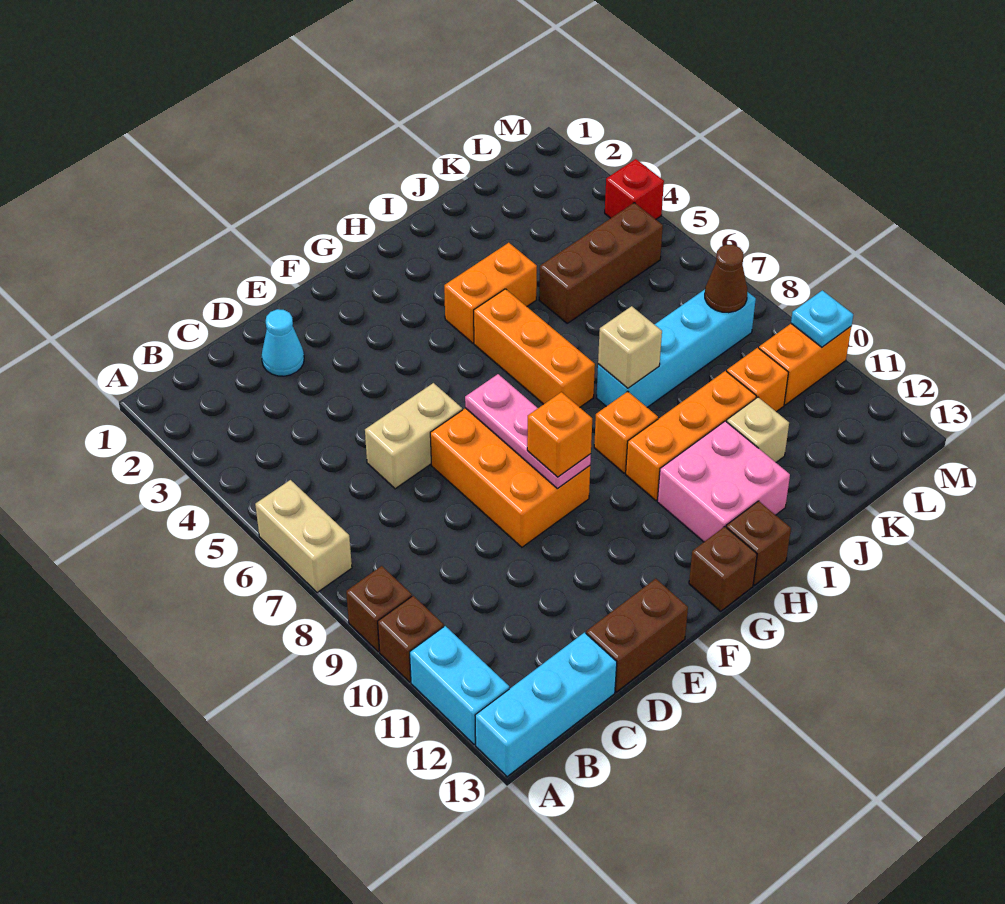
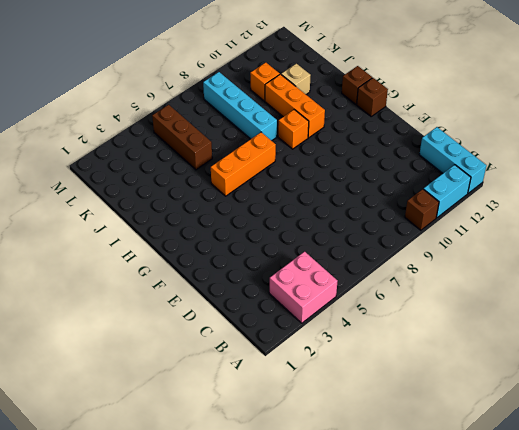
pink brick A3:B4 level 1 -> pink brick H11:I12 level 1
none -> tan brick A6:A7 level 1
none -> brown brick A9 level 1
none -> cyan cone D2 level 1

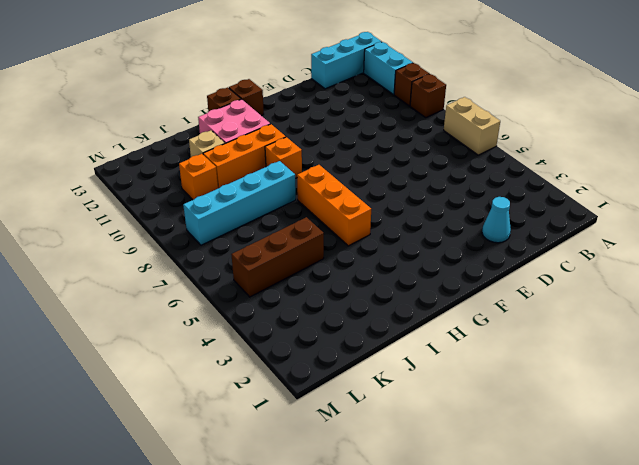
none -> tan brick D6:E6 level 1
none -> brown brick D13:E13 level 1
none -> orange brick E7:F9 level 1

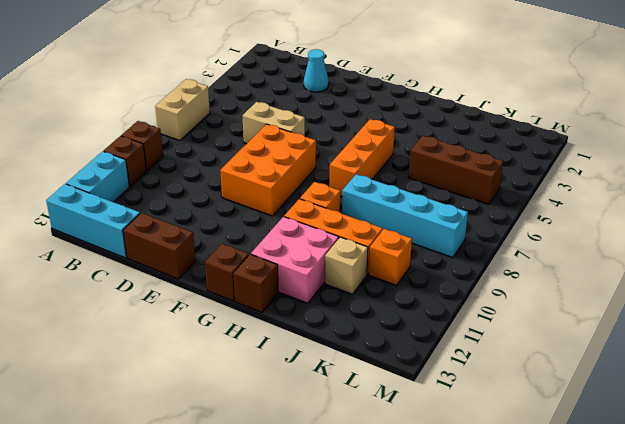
none -> orange brick H4:I4 level 1
none -> orange brick L10:M10 level 1
none -> red brick M4 level 1

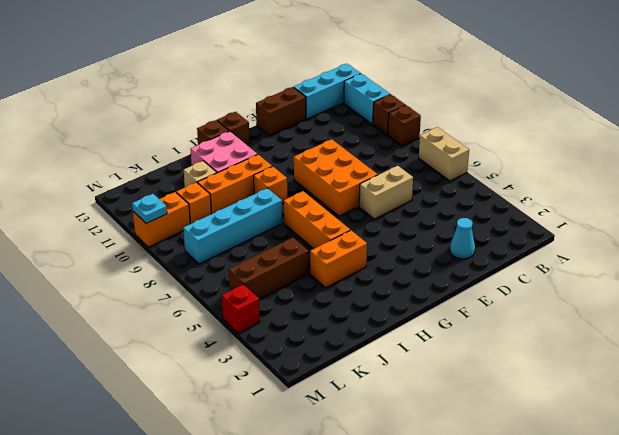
none -> pink plate F7:F9 level 2
none -> tan brick I8 level 2
none -> brown cone L8 level 2

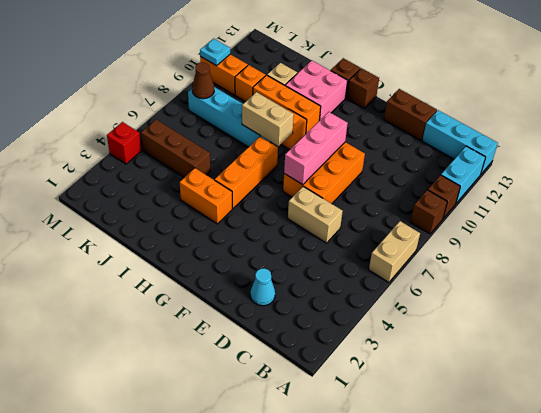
pink brick F7:F9 level 2 -> pink plate F7:F9 level 2
tan brick H8:I8 level 2 -> tan brick I8 level 2
none -> orange brick F9 level 3

